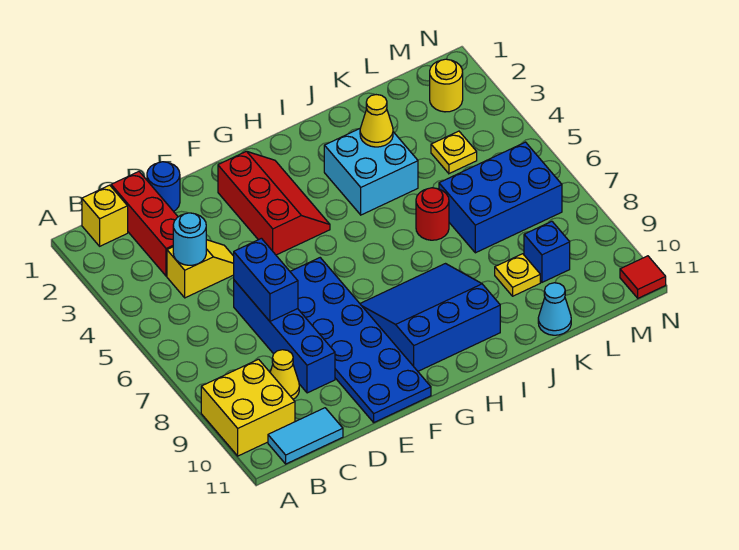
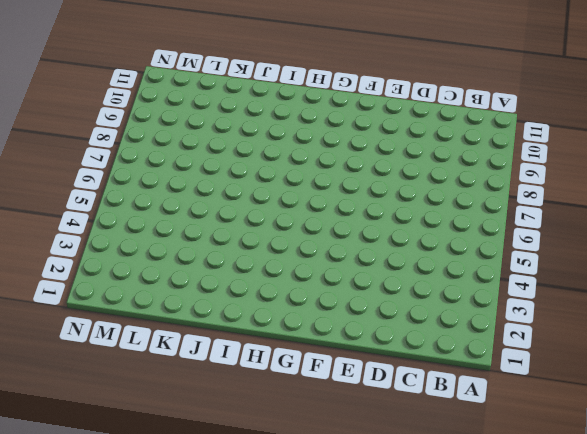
none -> yellow brick A9:B10 level 1
none -> yellow brick B1 level 1
none -> cyan tile B11:C11 level 1

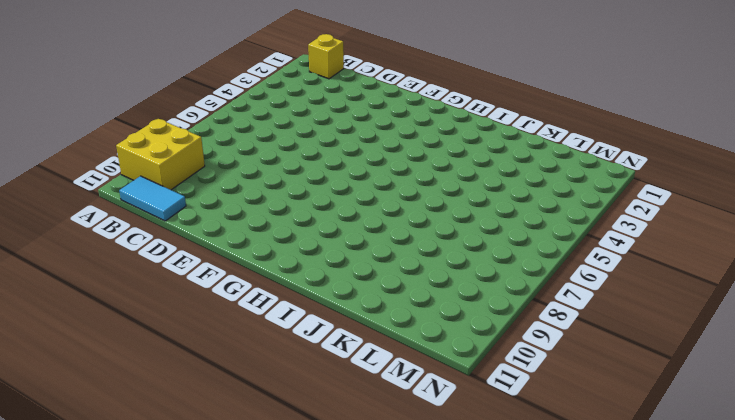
none -> red brick C1:C3 level 1
none -> yellow slope C4:D4 level 1 top C
none -> yellow cone C9 level 1

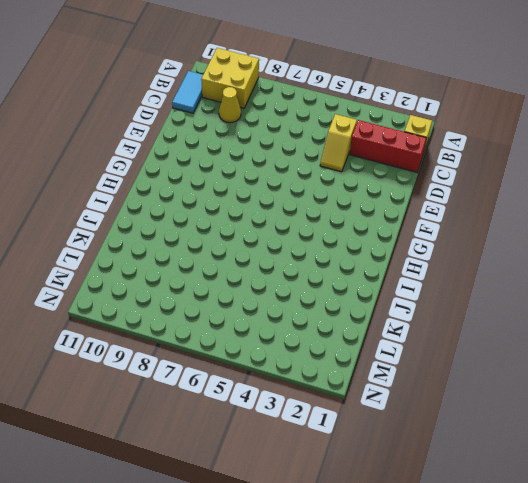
none -> blue round brick D1 level 1
none -> blue brick D6:D9 level 1
none -> blue plate E6:F11 level 1

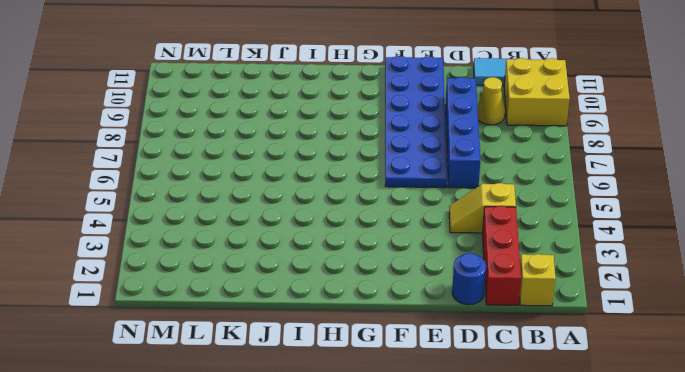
none -> red slope F2:G4 level 1 top F
none -> blue slope G8:I10 level 1 top 10
none -> cyan brick I3:J4 level 1

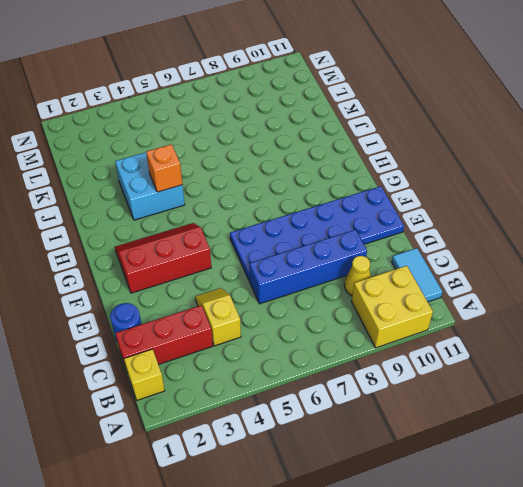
orange brick I4 level 2 -> none
none -> blue slope G8:I10 level 1 top 10
none -> red round brick J6 level 1
none -> blue brick K6:M7 level 1

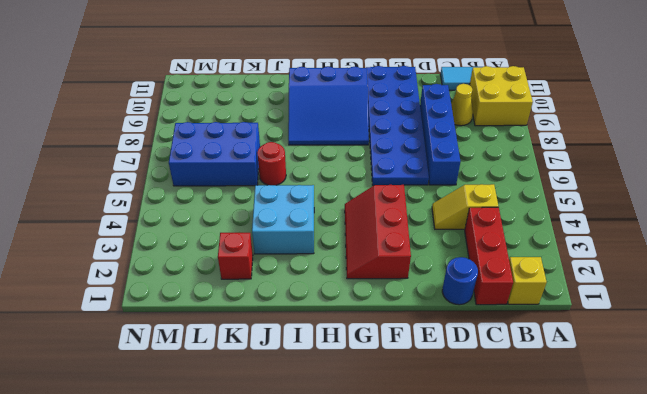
red brick K2 level 1 -> none
none -> yellow plate K9 level 1
none -> cyan cone K11 level 1
none -> yellow plate L4 level 1

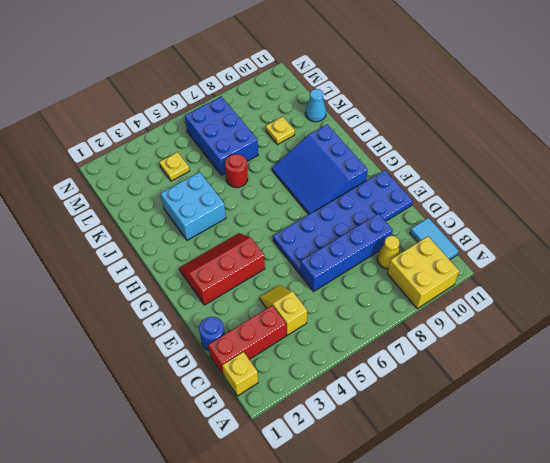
none -> blue brick L9 level 1
none -> yellow round brick M2 level 1
none -> red tile N11 level 1

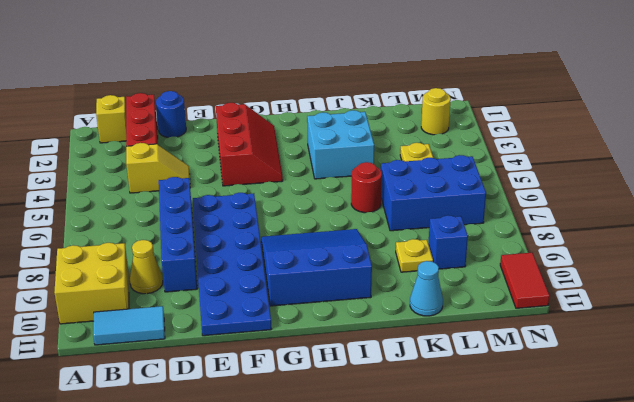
red tile N10:N11 level 1 -> red tile N11 level 1
none -> cyan round brick C4 level 2
none -> blue brick D6:D7 level 2
none -> yellow cone J3 level 2

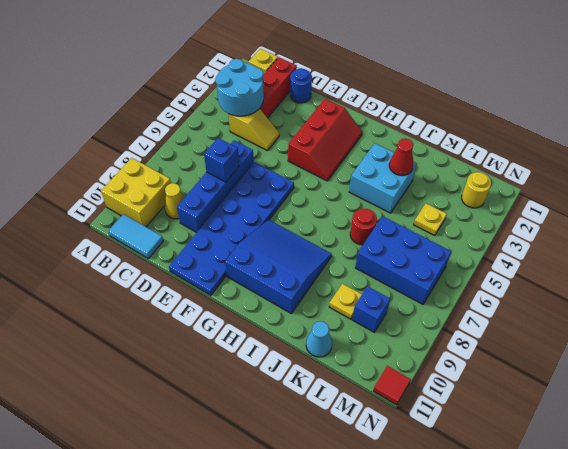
cyan round brick B3:C4 level 2 -> cyan round brick C4 level 2
blue brick D7 level 2 -> blue brick D6:D7 level 2
red cone J3 level 2 -> yellow cone J3 level 2

